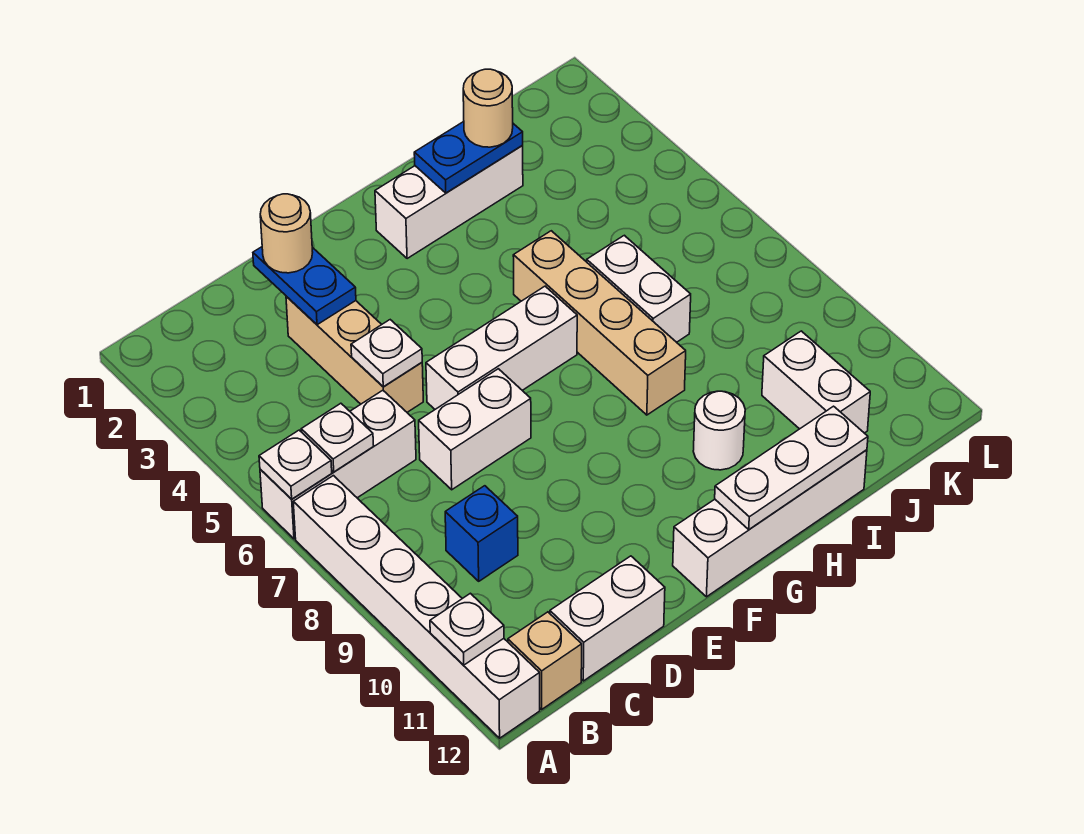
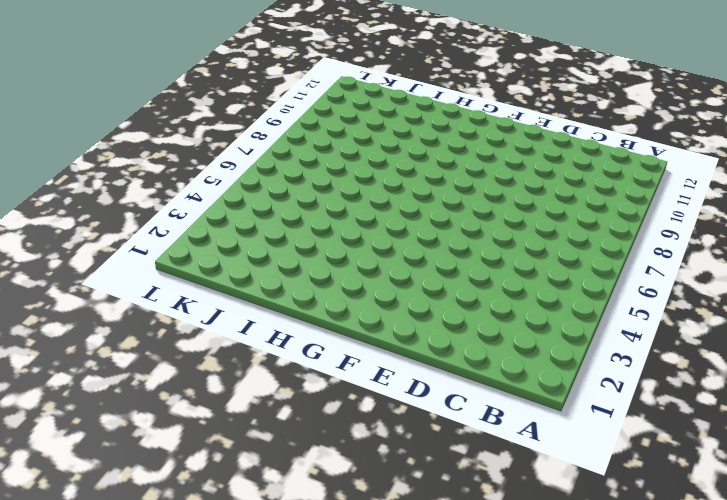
none -> white brick A6:C6 level 1
none -> white brick A7:A12 level 1
none -> tan brick B12 level 1

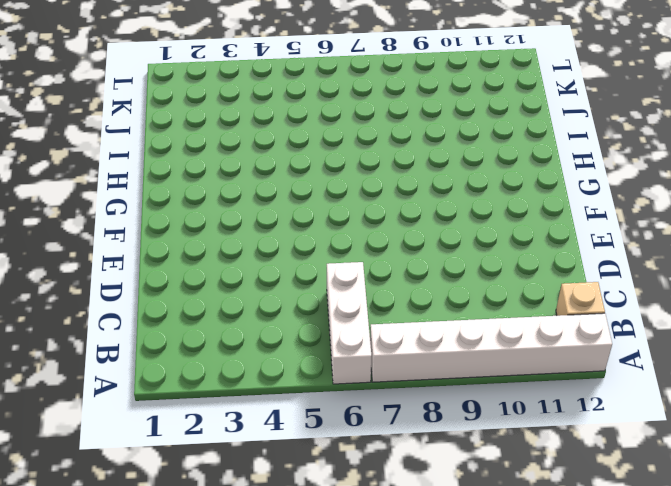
none -> blue brick C9 level 1
none -> white brick C12:D12 level 1
none -> tan brick D3:D5 level 1

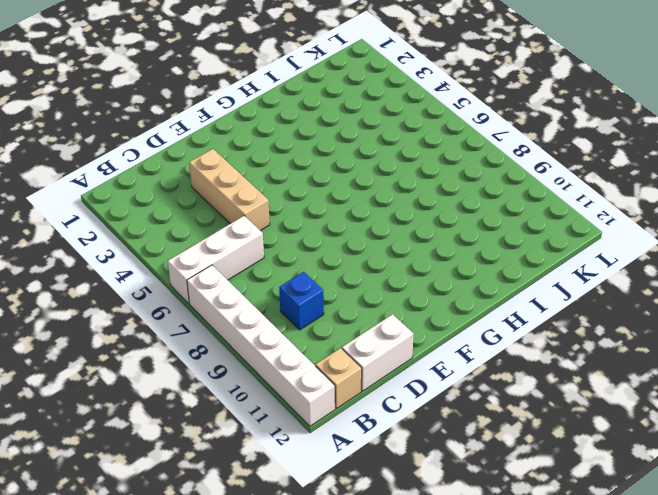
none -> white brick D7:E7 level 1
none -> white brick E6:G6 level 1
none -> white brick F12:I12 level 1

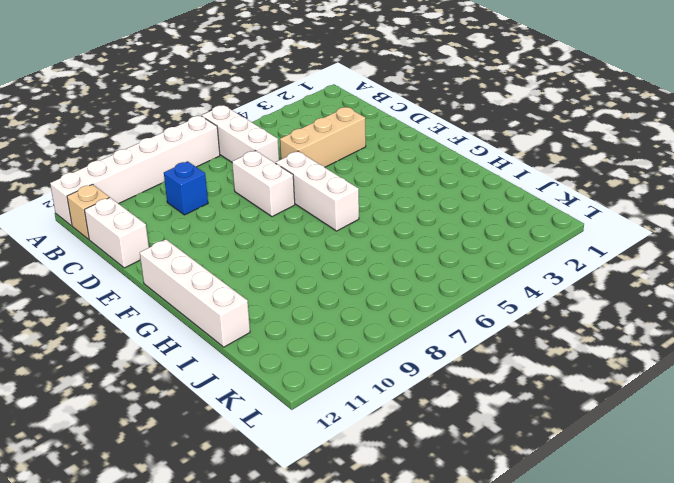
none -> white brick G2:I2 level 1
none -> tan brick H5:H8 level 1
none -> white round brick H10 level 1

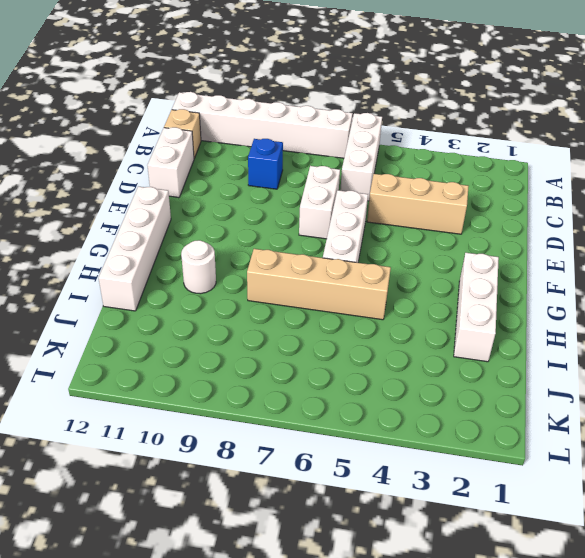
none -> white brick I6:I7 level 1
none -> white brick J10:J11 level 1
none -> white plate A6 level 2

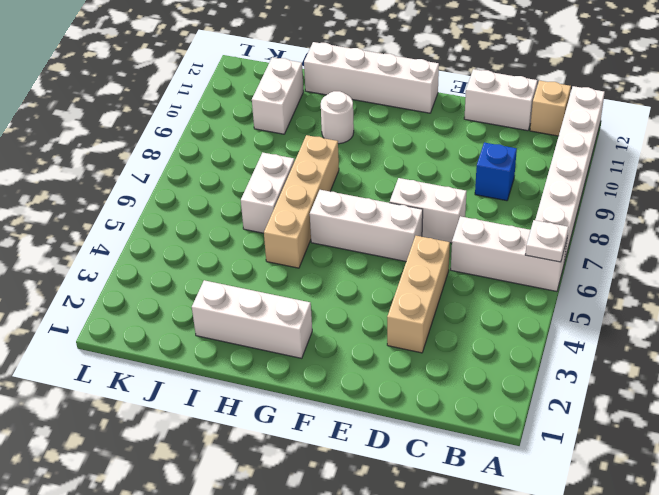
none -> white plate A11 level 2
none -> white plate B6 level 2
none -> blue plate D2:D3 level 2

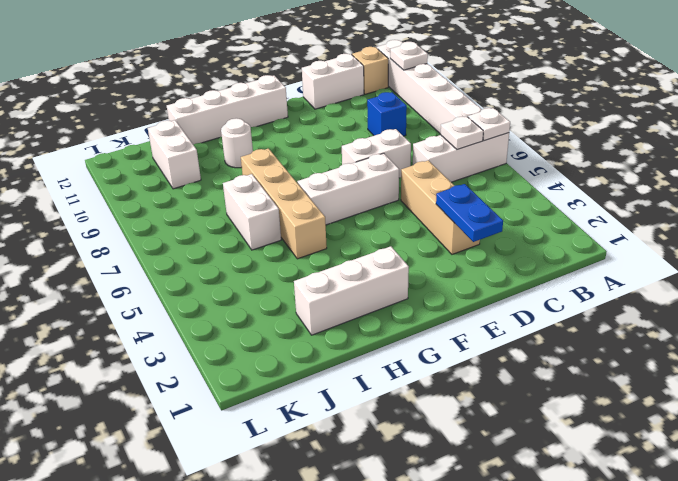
none -> white plate D5 level 2
none -> white plate G12:I12 level 2
none -> blue plate H2:I2 level 2

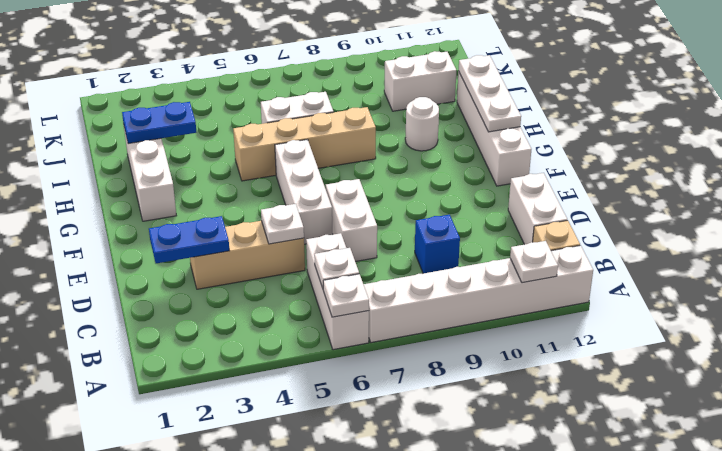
blue plate I2:I3 level 2 -> blue plate H2:I2 level 2
none -> tan round brick D2 level 3
none -> tan round brick I2 level 3

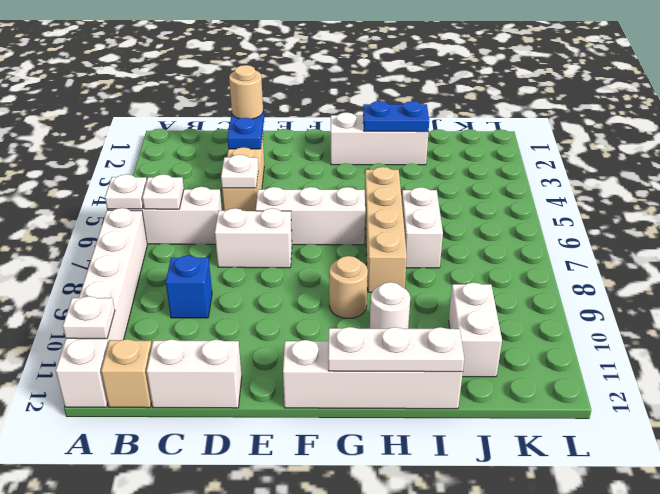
tan round brick G9 level 1 -> tan round brick I2 level 3

